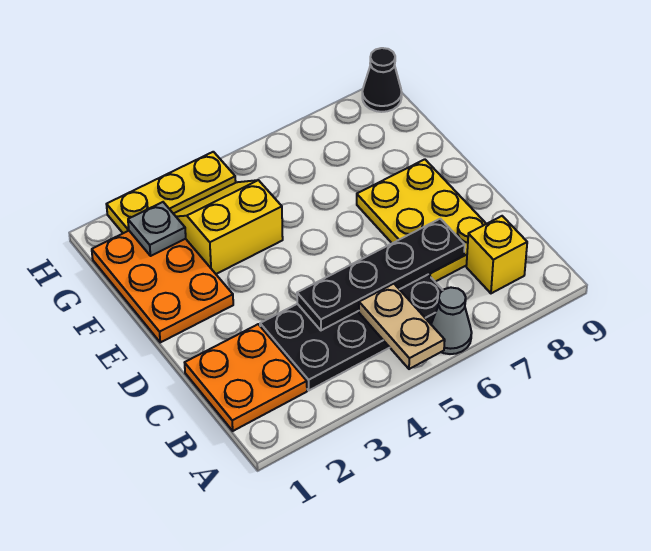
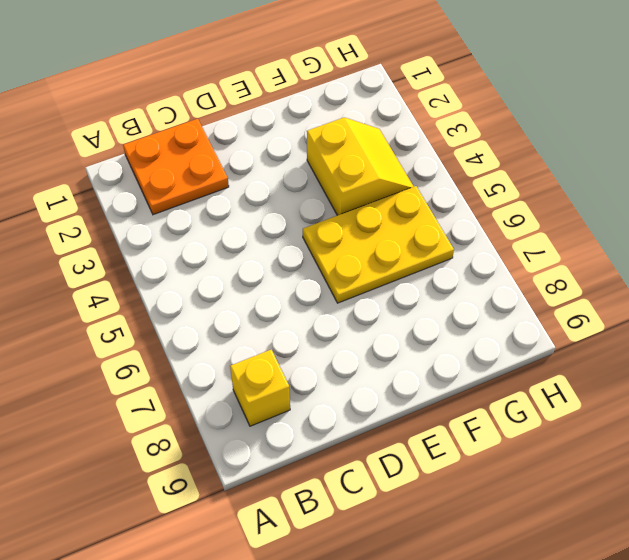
yellow plate E5:G6 level 1 -> yellow plate C7:E8 level 1
none -> grey cone A6 level 1
none -> black plate B3:C6 level 1
none -> orange plate E1:G2 level 1

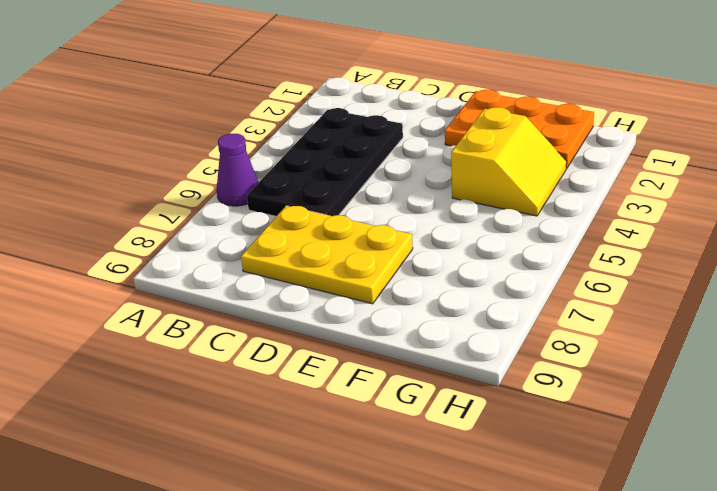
purple cone A6 level 1 -> grey cone A6 level 1
none -> orange plate B1:C2 level 1
none -> yellow brick B8 level 1
none -> yellow plate H2:H4 level 1

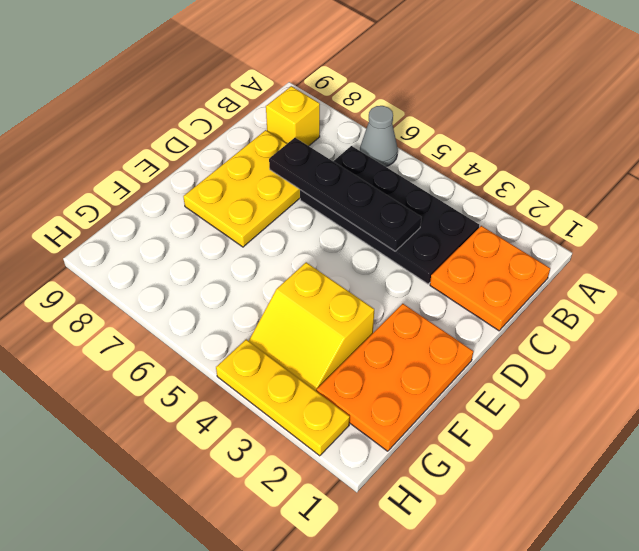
none -> black cone H9 level 1
none -> tan plate A5:B5 level 2
none -> grey plate G2 level 2

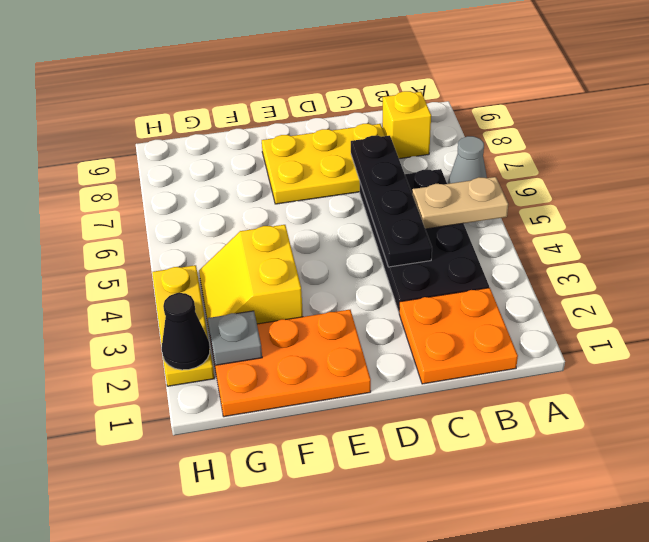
black cone H2 level 2 -> black cone H9 level 1

